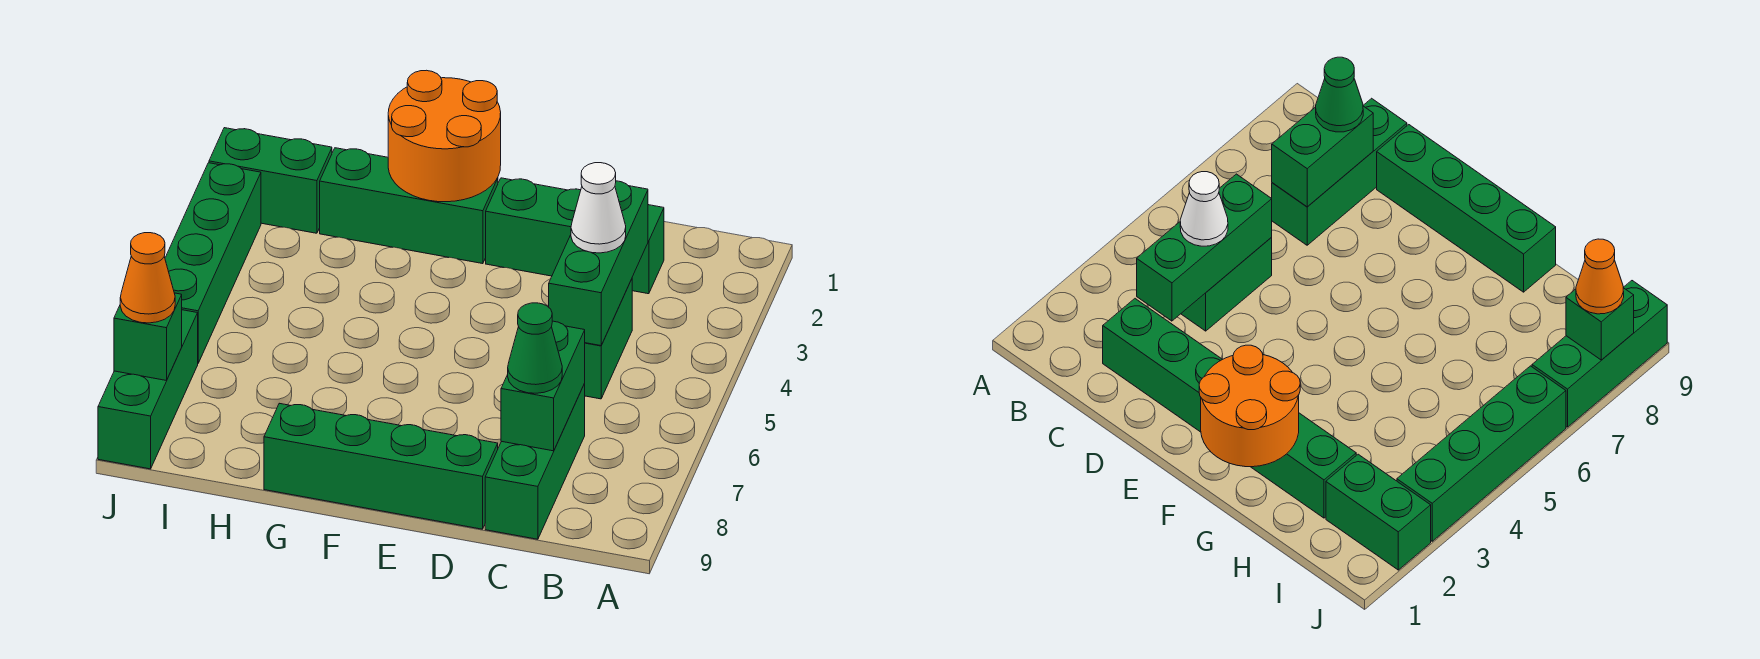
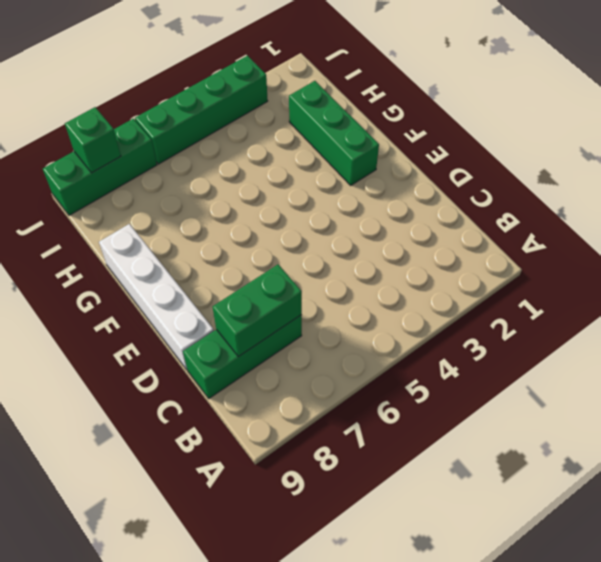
white brick D9:G9 level 1 -> green brick D9:G9 level 1
none -> green brick C2:E2 level 1
none -> green brick C4:C5 level 1
none -> green brick I2:J2 level 1

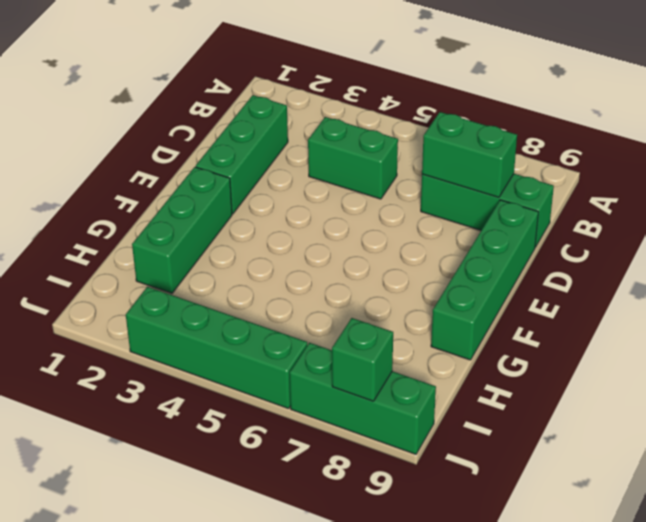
none -> green brick I2:J2 level 1
none -> green brick C3:C5 level 2
none -> orange round brick F1:G2 level 2

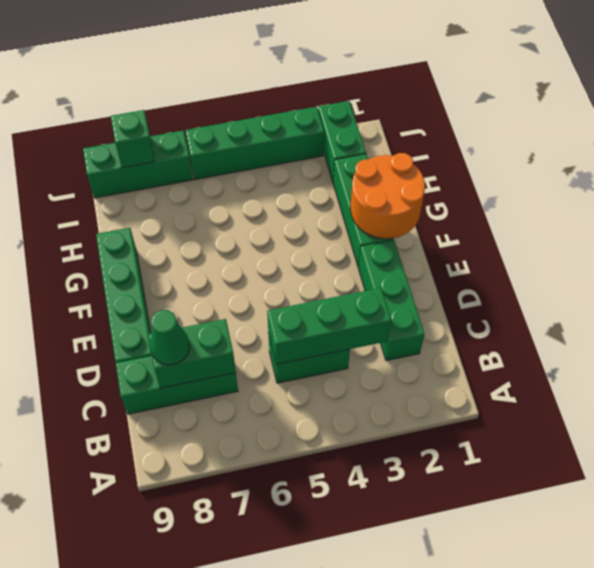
none -> white cone C4 level 3
none -> orange cone J8 level 3

